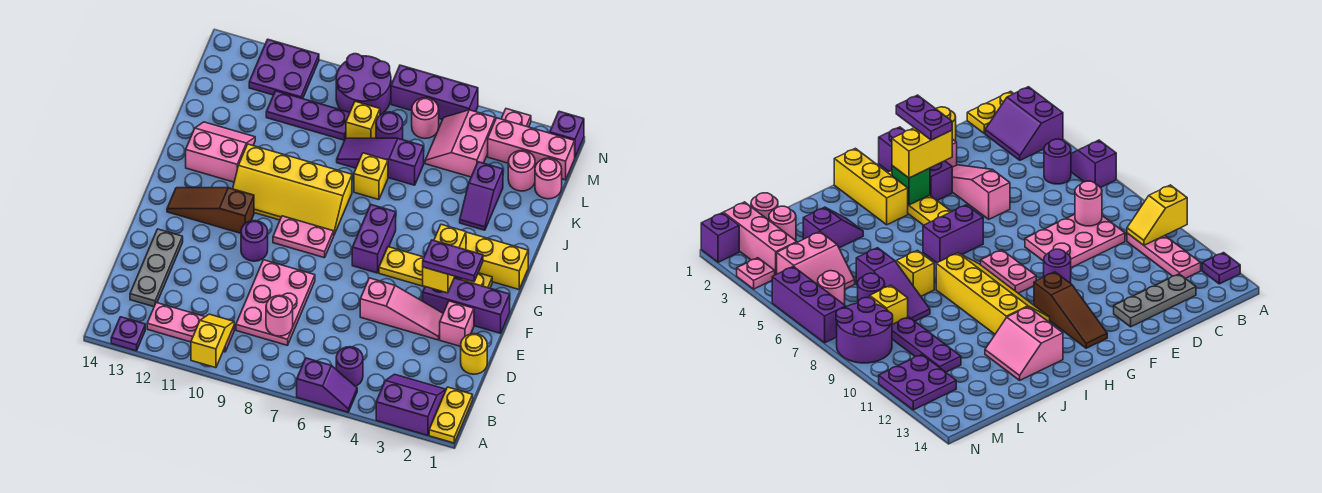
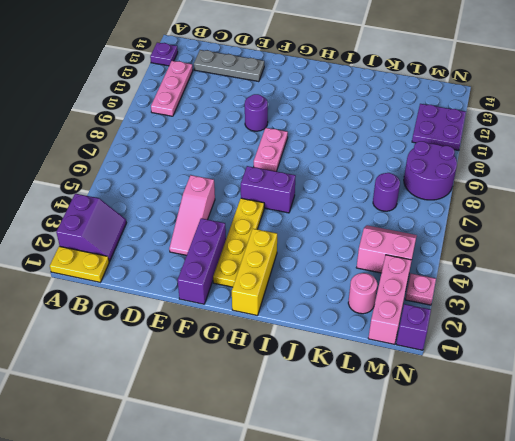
none -> purple slope A5:A6 level 1 top 6
none -> purple round brick B5 level 1
none -> pink plate C8:E9 level 1
none -> yellow round brick D1 level 1

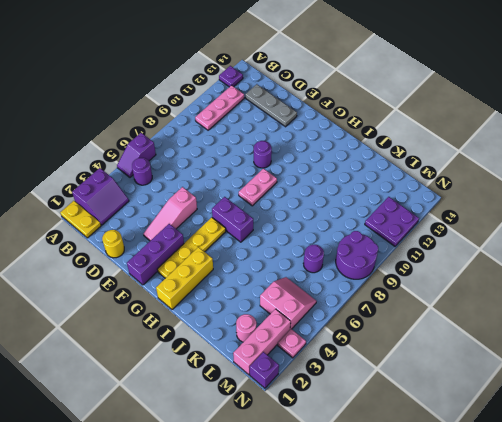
none -> pink plate C8:E9 level 1
none -> pink brick E2 level 1
none -> brown slope G11:G13 level 1 top 11
none -> yellow slope H8:I11 level 1 top I

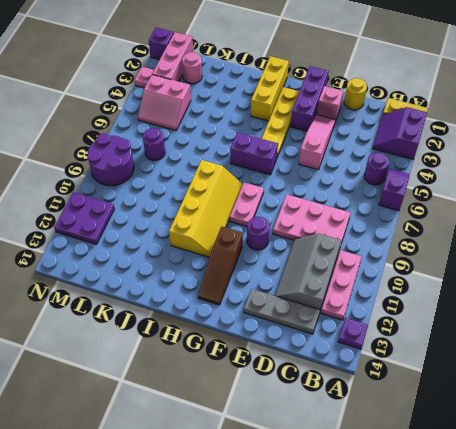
grey slope C10:D12 level 1 top C -> none
none -> pink slope I12:J13 level 1 top I
none -> purple slope J3:K3 level 1 top K
none -> yellow brick J7 level 1
none -> purple slope K6:K8 level 1 top 6

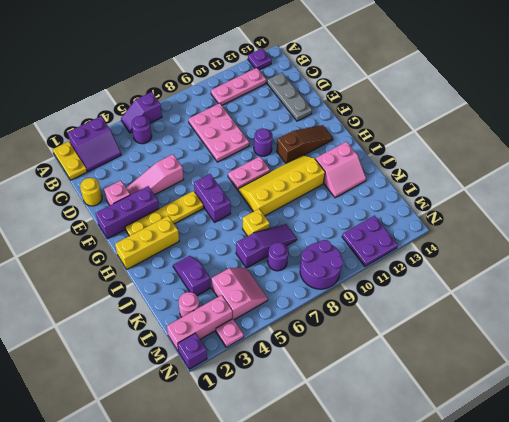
none -> pink round brick L1 level 1
none -> yellow brick L8 level 1
none -> purple plate L9:L11 level 1
none -> pink round brick M6 level 1

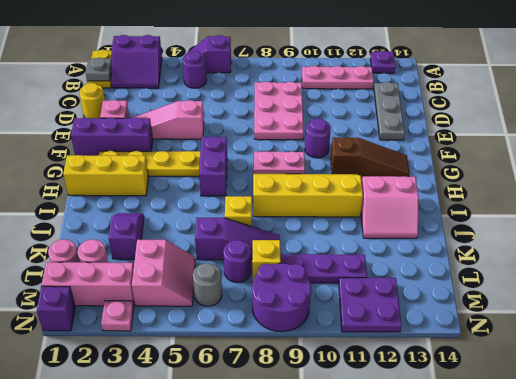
grey plate B1 level 2 -> none
grey round brick M6 level 1 -> pink round brick M6 level 1
none -> purple brick N5:N7 level 1
none -> yellow slope A10:B10 level 2 top A
none -> pink round brick C8 level 2
none -> green brick G3 level 2

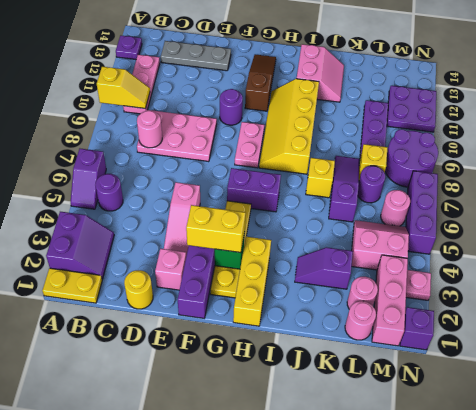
none -> purple plate F2:F3 level 4

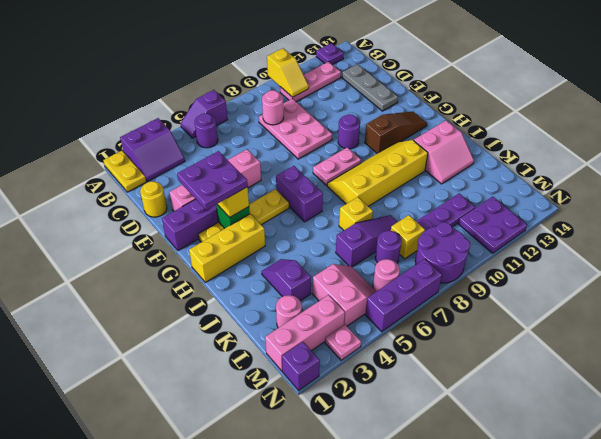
purple plate F2:G3 level 4 -> purple plate F2:F3 level 4
none -> pink round brick L1 level 1

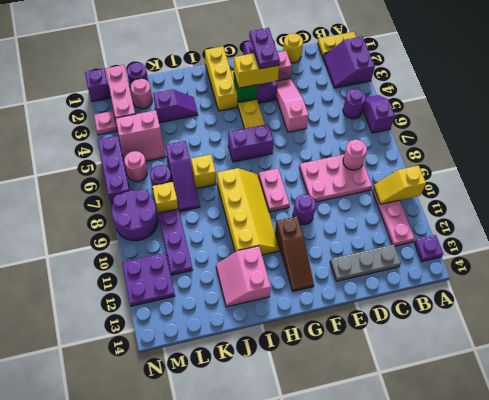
purple round brick L1 level 1 -> pink round brick L1 level 1

